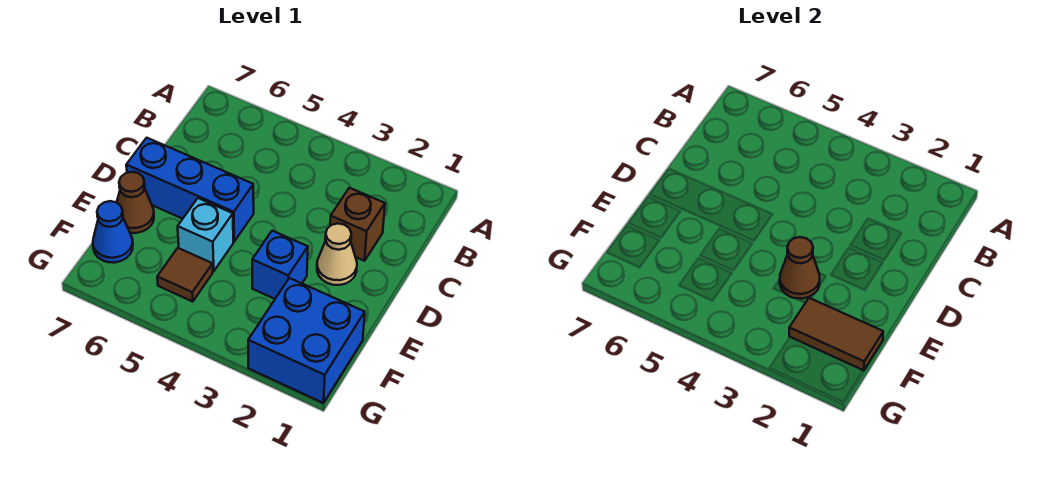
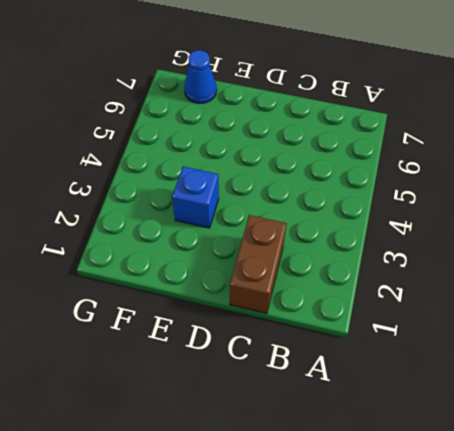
brown brick C1:C2 level 1 -> brown brick C2 level 1
none -> tan cone D2 level 1
none -> blue brick D5:D7 level 1

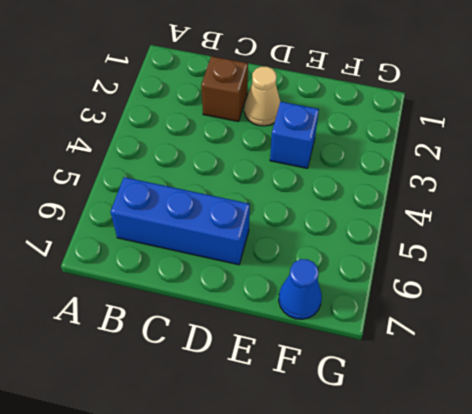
blue brick B6:D6 level 1 -> blue brick D5:D7 level 1
none -> cyan brick E5 level 1
none -> brown cone E7 level 1

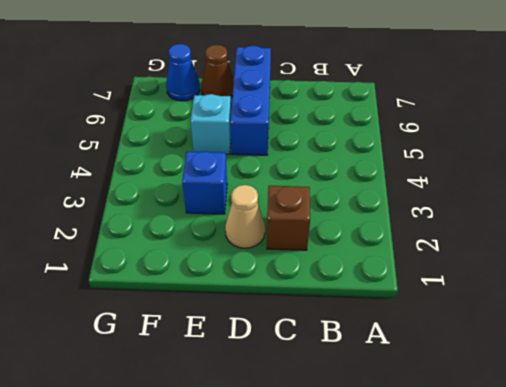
none -> blue brick F1:G2 level 1
none -> brown tile F5 level 1

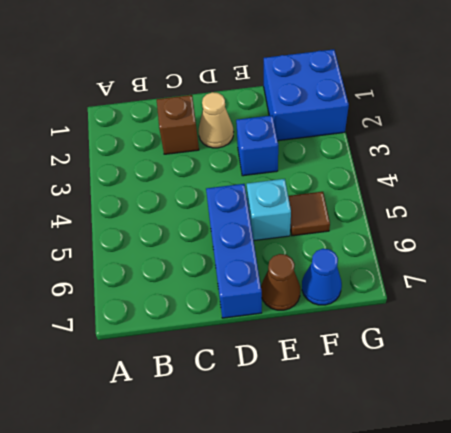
none -> brown cone E3 level 2
none -> brown tile F1:F2 level 2

